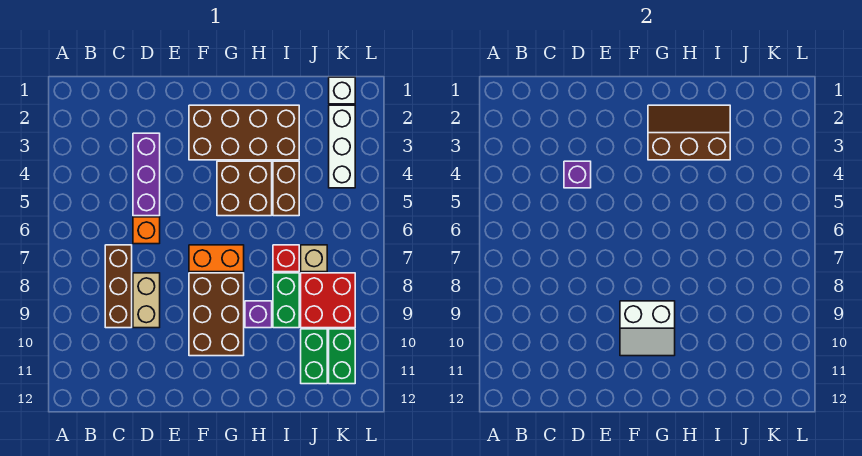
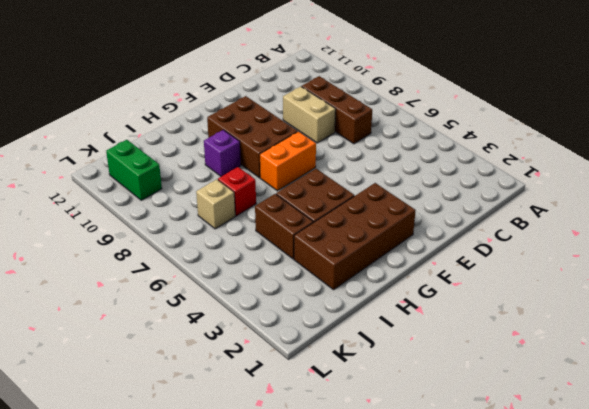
none -> purple brick D3:D5 level 1
none -> orange brick D6 level 1
none -> green brick I8:I9 level 1

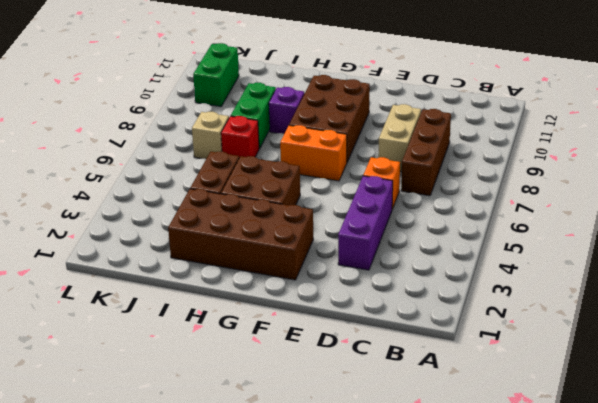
none -> red brick J8:K9 level 1
none -> green brick J10:J11 level 1
none -> white brick K1 level 1

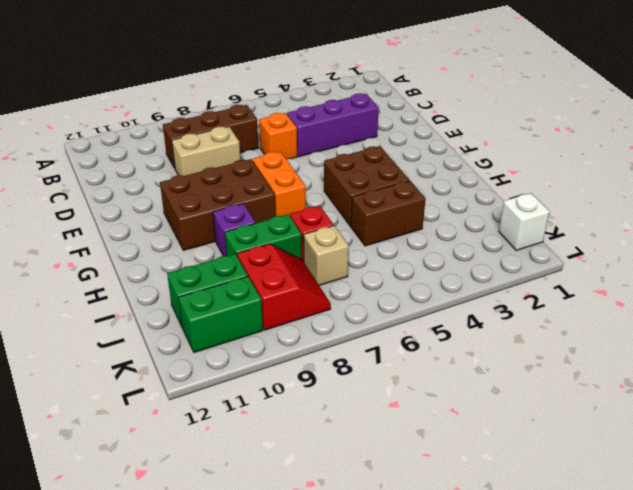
red slope J8:K9 level 1 top 9 -> red brick J8:K9 level 1
none -> brown brick F2:I3 level 1
none -> white brick K2:K4 level 1
none -> purple brick D4 level 2

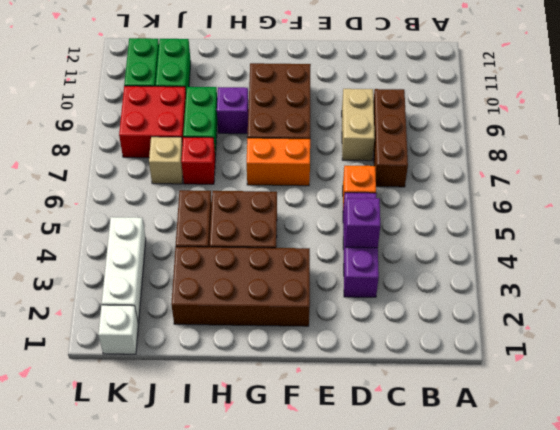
none -> white slope F9:G10 level 2 top 9
none -> brown slope G2:I3 level 2 top 3

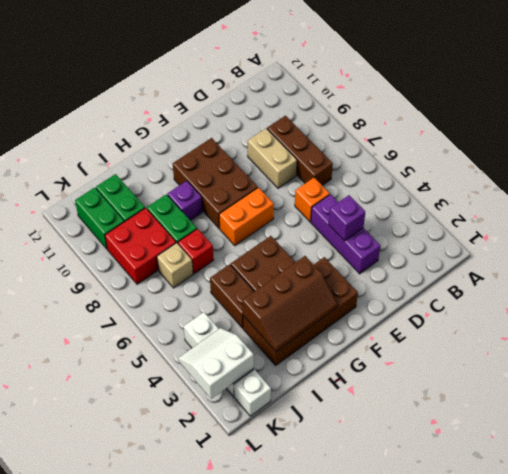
white slope K2:L3 level 2 top 2 -> white slope F9:G10 level 2 top 9

